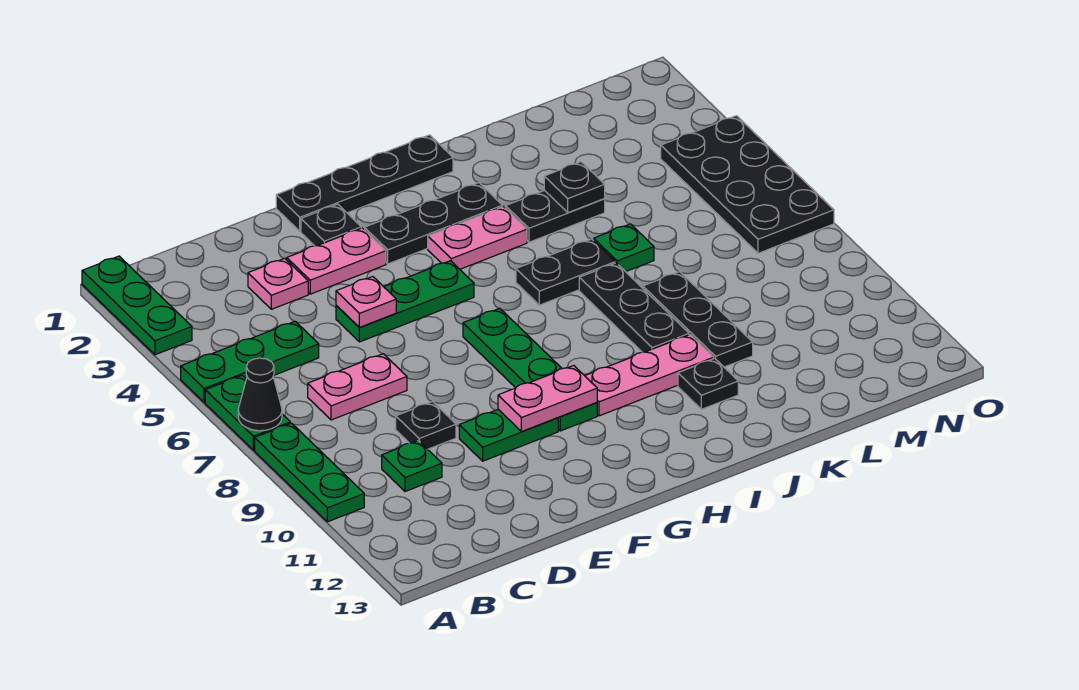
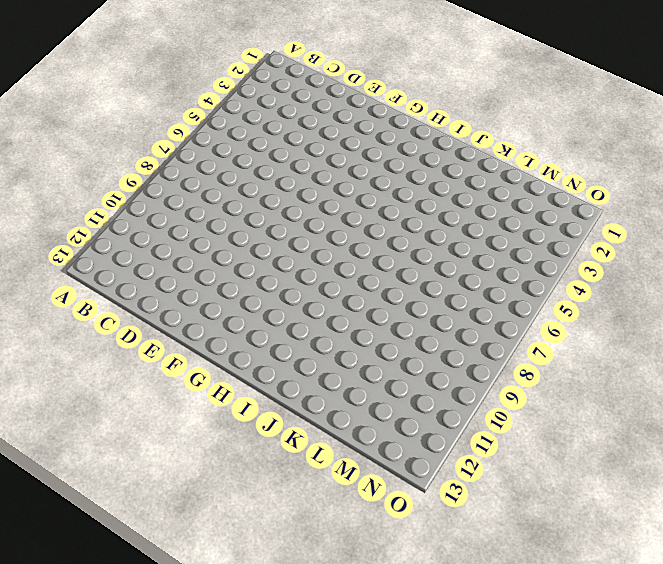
none -> green plate A1:A3 level 1
none -> green plate A5:C5 level 1
none -> green plate A6:A7 level 1

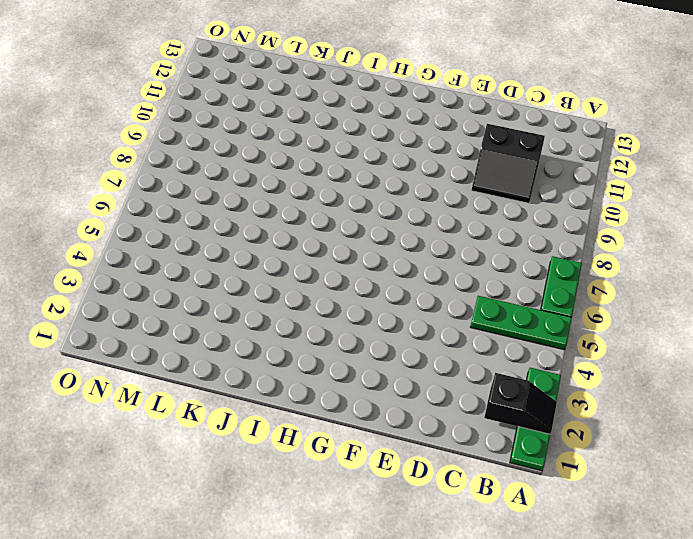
black slope A2:B2 level 2 top B -> none
black slope C10:D11 level 1 top 11 -> green plate C10 level 1
none -> green plate A8:A10 level 1
none -> pink plate C7:D7 level 1
none -> pink plate D3 level 1

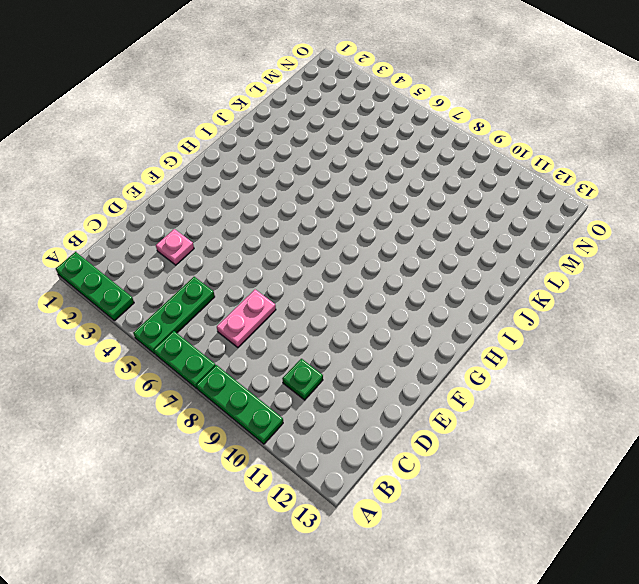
none -> black plate D9 level 1
none -> pink plate E3:F3 level 1
none -> green plate E5:G5 level 1

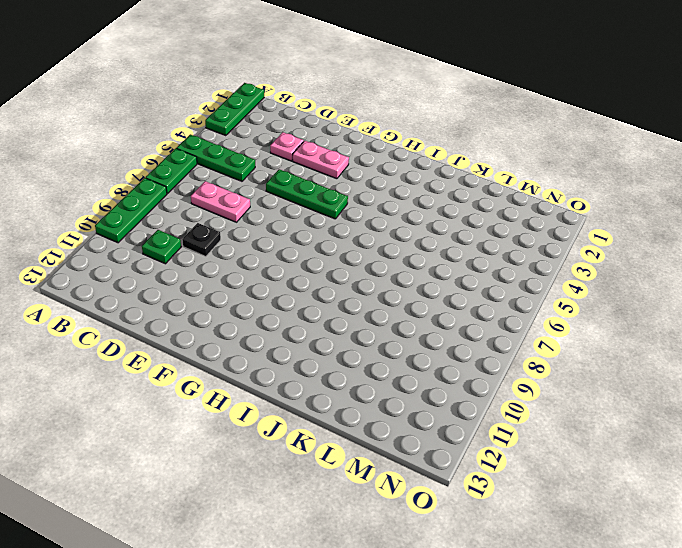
none -> green plate E10:F10 level 1
none -> black plate F1:I1 level 1
none -> black plate F2 level 1

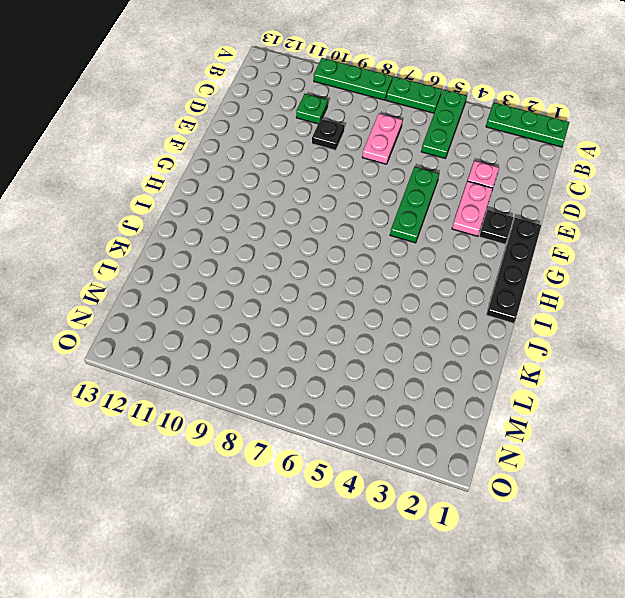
none -> green plate E10:F10 level 1
none -> black plate G3:I3 level 1
none -> green plate G7:G10 level 1

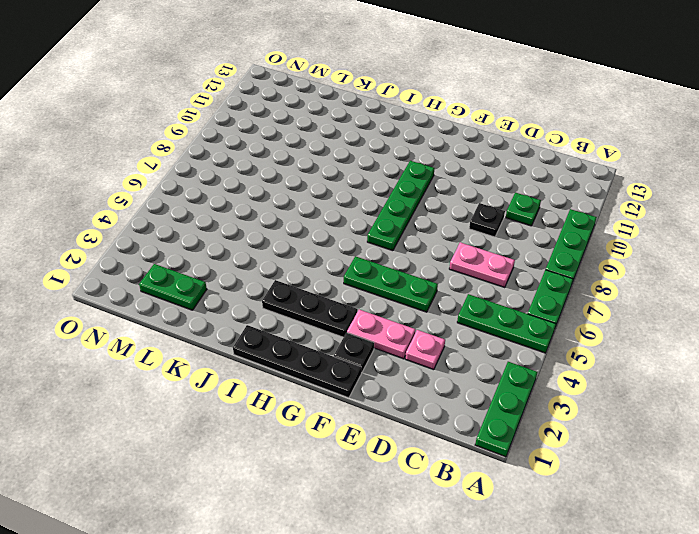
green plate L2:M2 level 1 -> green plate E10:F10 level 1
none -> pink plate H4:I4 level 1
none -> pink plate H10:J10 level 1
none -> black plate I6:J6 level 1

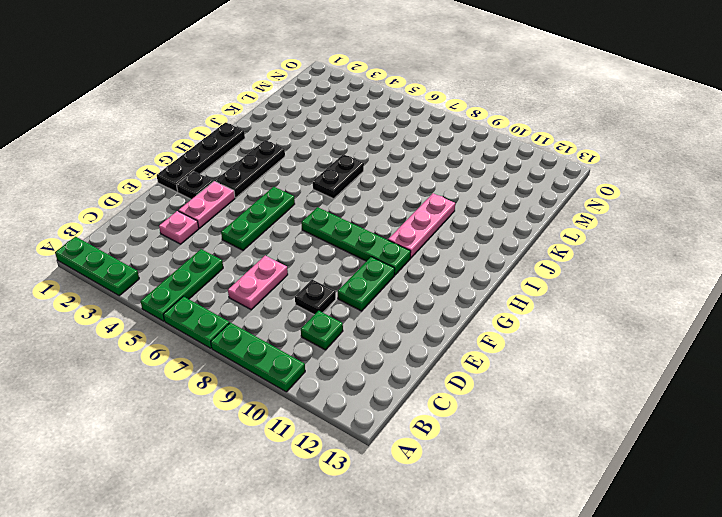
none -> pink plate H4:I4 level 1
none -> black plate J4:K4 level 1
none -> black plate J7:J9 level 1

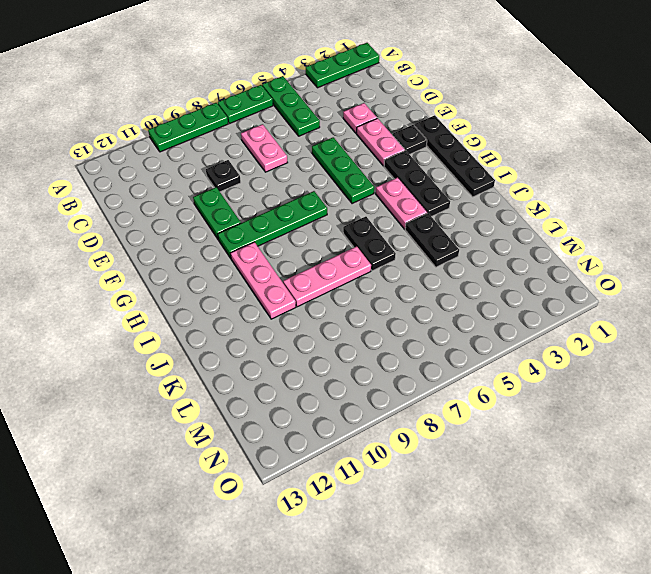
pink plate J7:J9 level 1 -> black plate J7:J9 level 1
none -> green plate C10 level 1
none -> black plate J11 level 1
none -> green plate K6 level 1

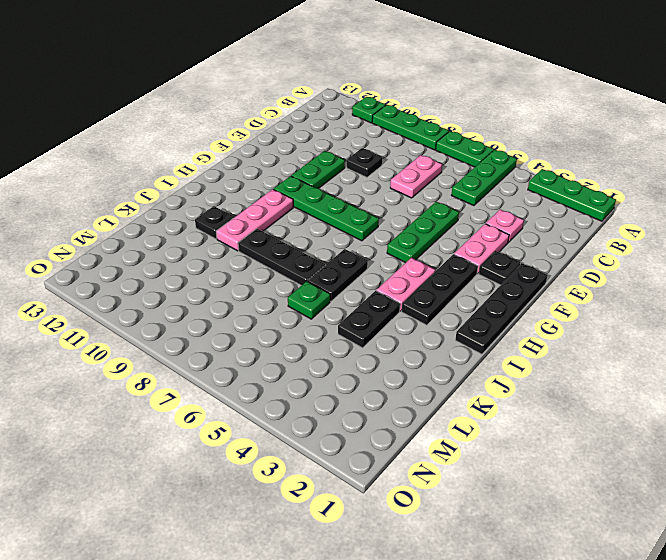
green plate A11 level 1 -> green plate C10 level 1
none -> black plate K8:K10 level 1
none -> black plate N4:O7 level 1
none -> black cone A7 level 2

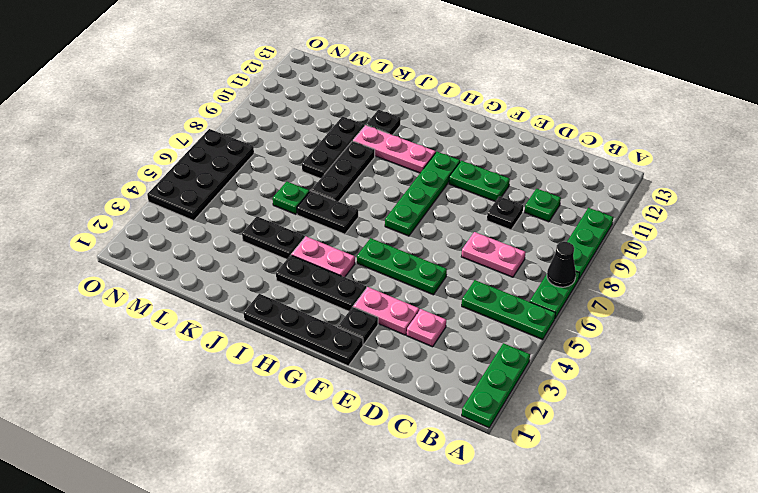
none -> pink plate E5 level 2
none -> pink plate F10:G10 level 2
none -> black plate K4 level 2

